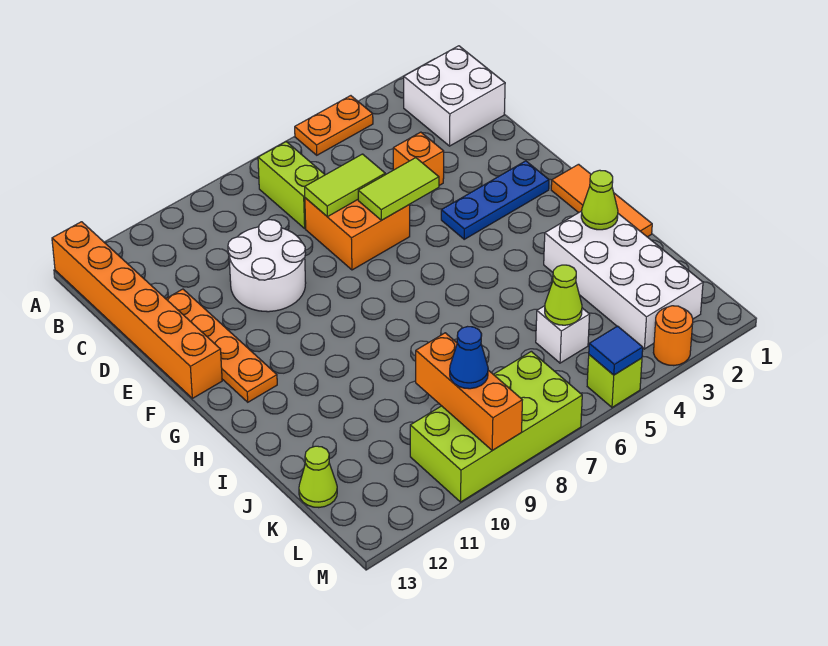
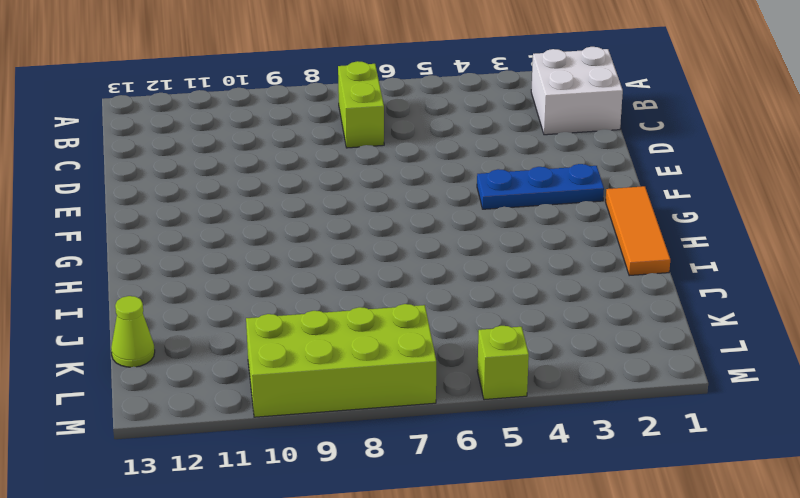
none -> orange plate A4:A5 level 1
none -> orange brick A13:F13 level 1
none -> orange brick D4 level 1

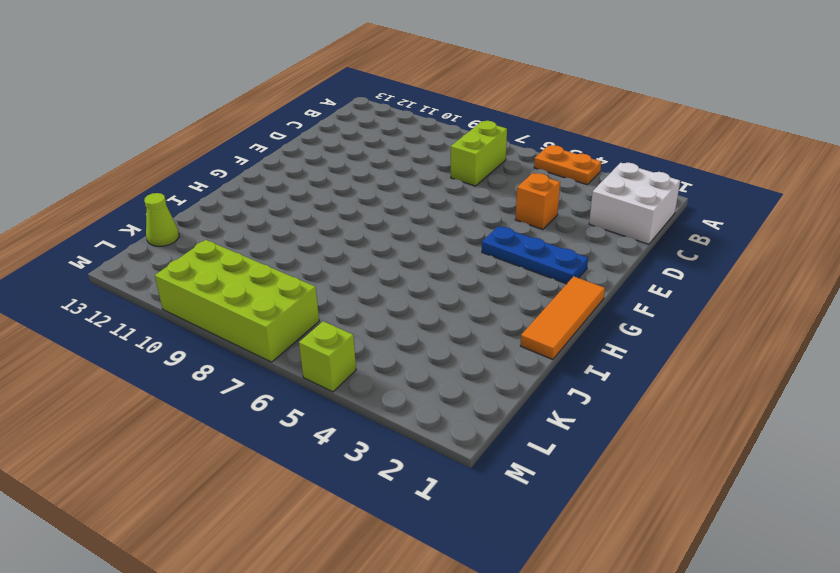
none -> orange brick A13:F13 level 1
none -> orange brick D6:E7 level 1
none -> white round brick D9:E10 level 1

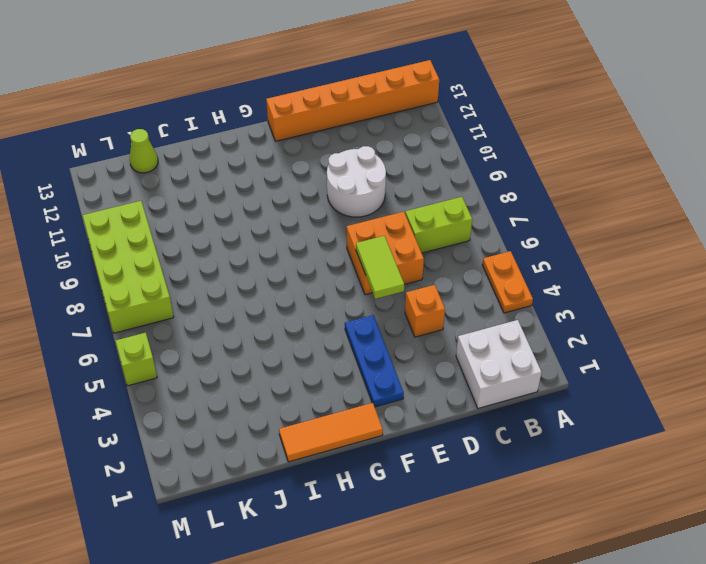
none -> orange plate D12:G12 level 1
none -> white brick I2:L3 level 1
none -> white brick K5 level 1

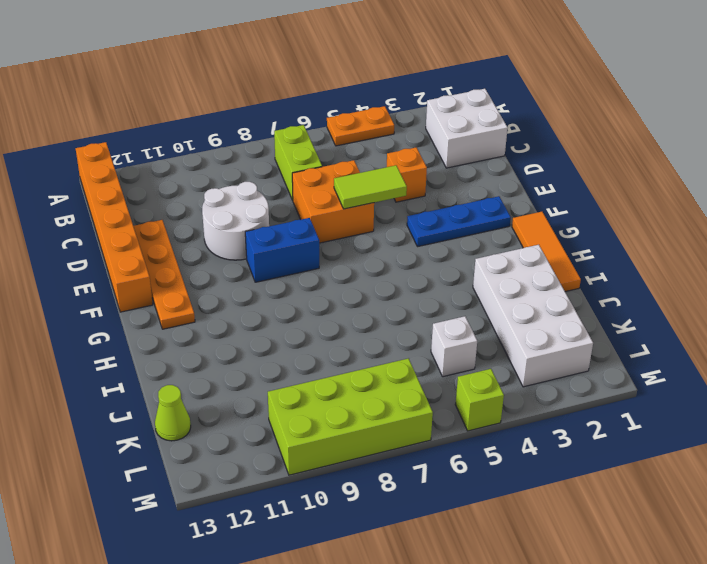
blue brick F8:F9 level 1 -> none
none -> orange round brick M3 level 1
none -> lime tile D6:D7 level 2
none -> lime cone I2 level 2

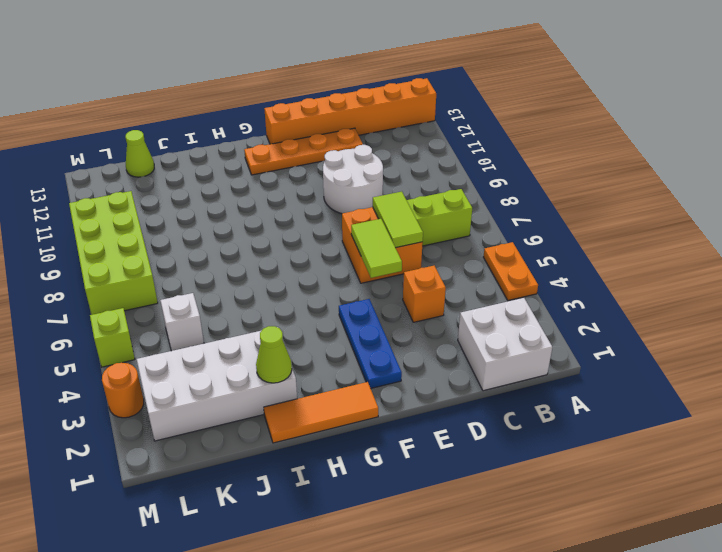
none -> lime cone K5 level 2
none -> orange brick K9:M9 level 2
none -> blue tile M5 level 2

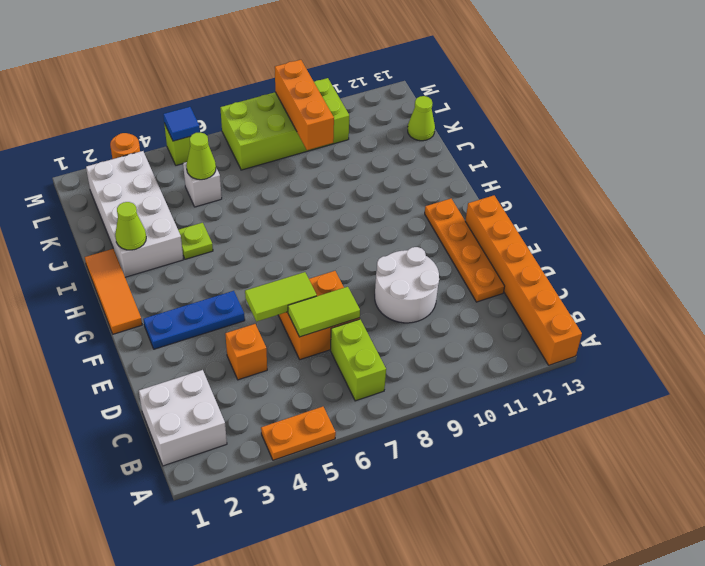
lime plate I4 level 1 -> none
none -> blue cone L9 level 3

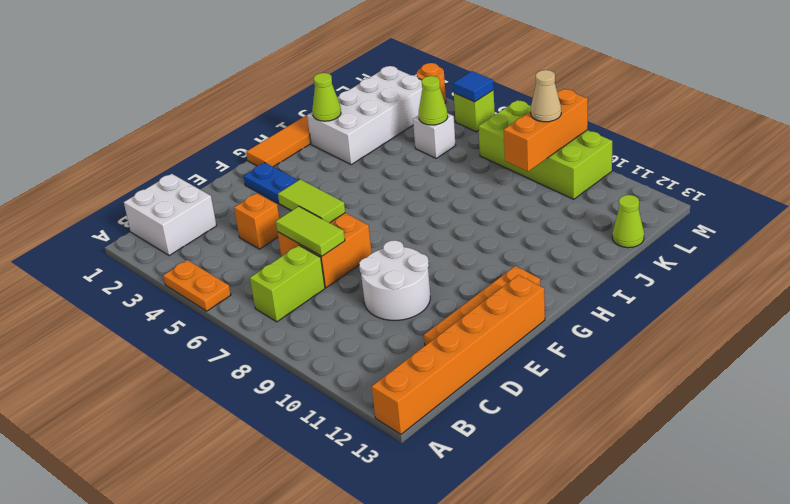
tan cone L9 level 3 -> blue cone L9 level 3

